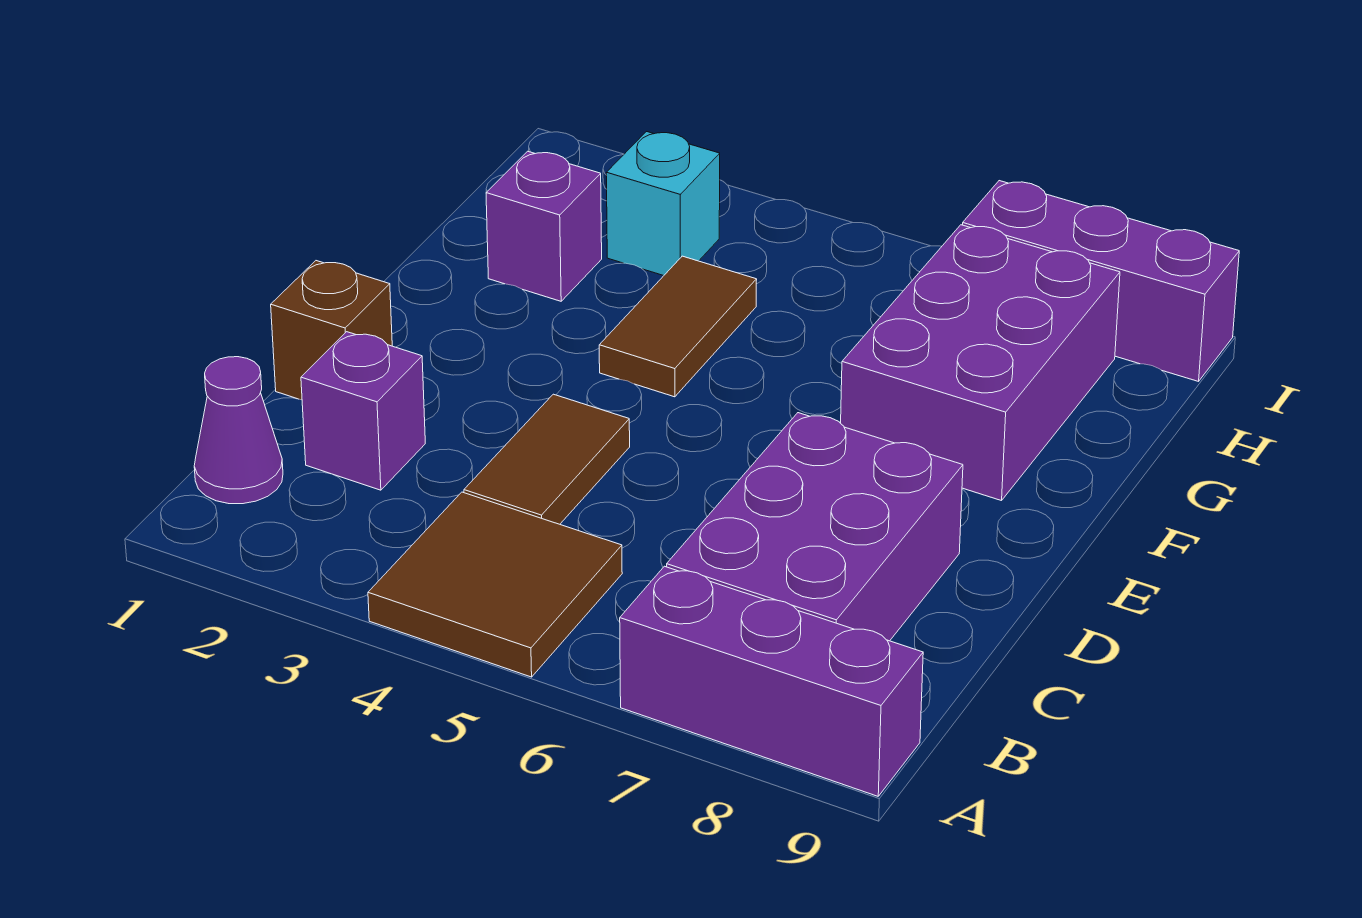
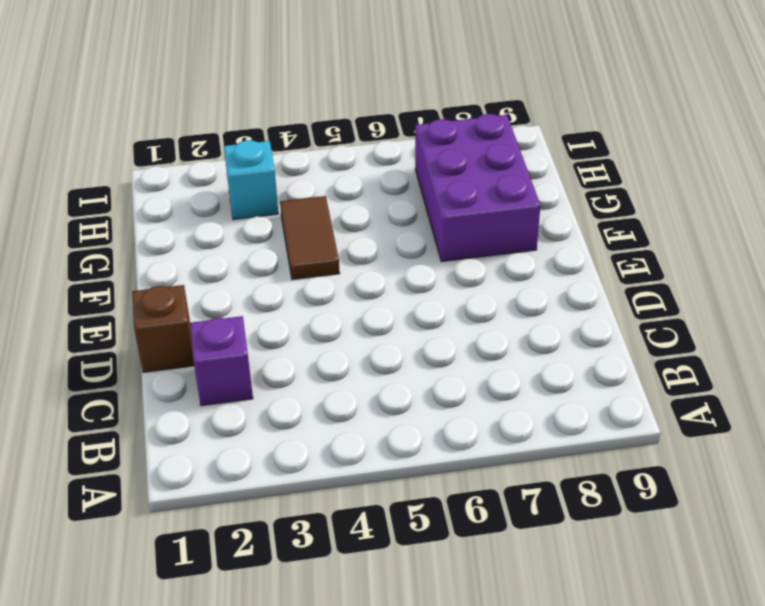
none -> brown tile A4:B5 level 1
none -> purple brick A7:A9 level 1
none -> purple cone B1 level 1

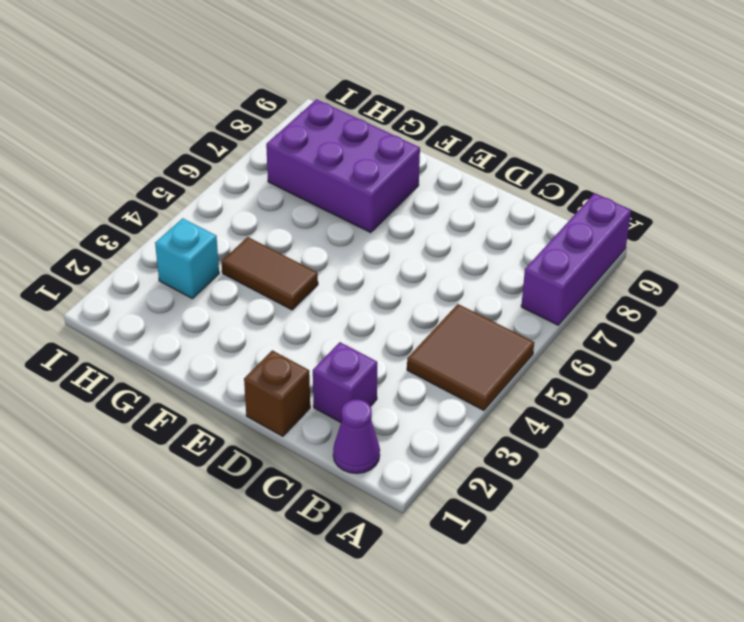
none -> purple brick B7:D8 level 1
none -> brown tile C4:D4 level 1
none -> purple brick G2 level 1

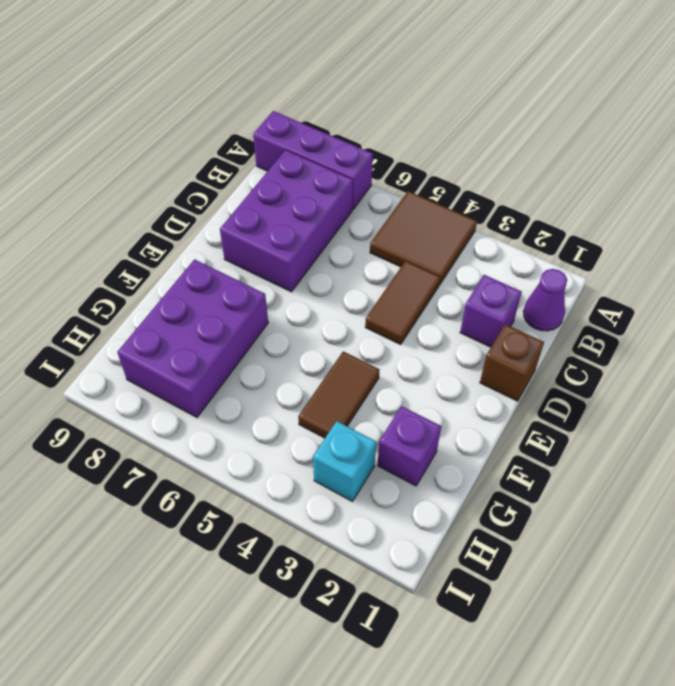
none -> purple brick I7:I9 level 1

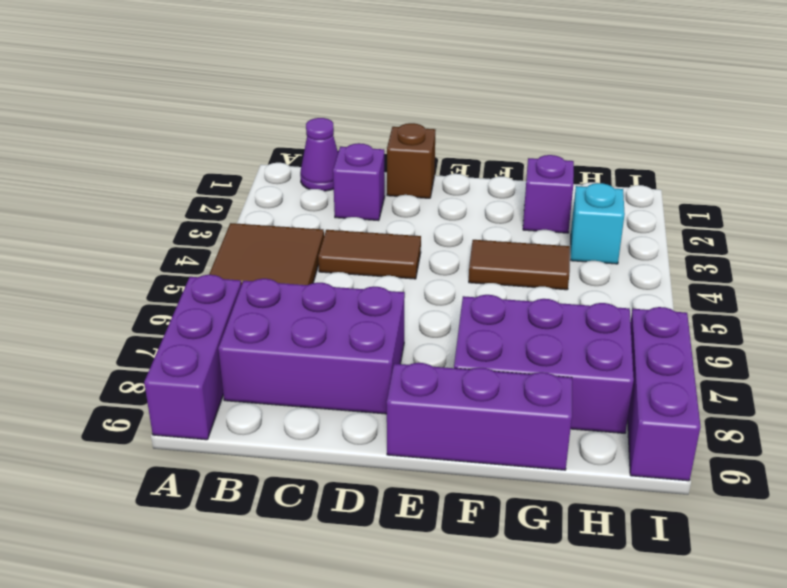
purple brick E9:G9 level 1 -> none

